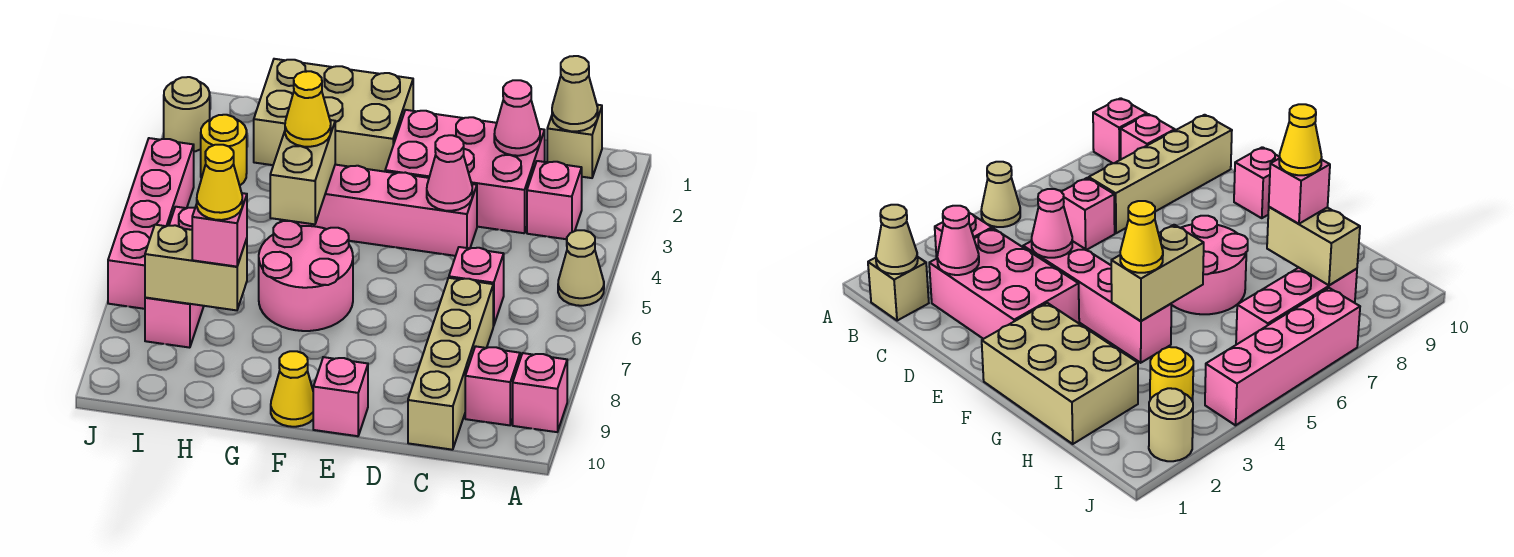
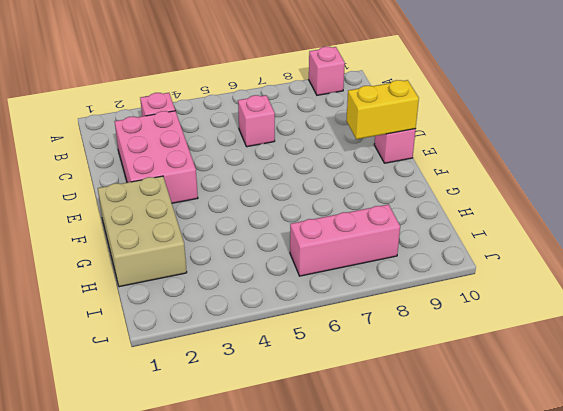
yellow brick E9:E10 level 2 -> none
none -> tan cone A5 level 1
none -> tan brick B1 level 1
none -> pink brick B9 level 1

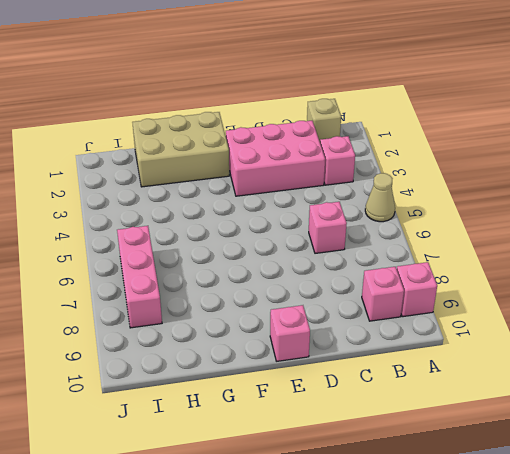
none -> tan brick C7:C10 level 1
none -> pink brick D4:G4 level 1
none -> pink round brick F6:G7 level 1

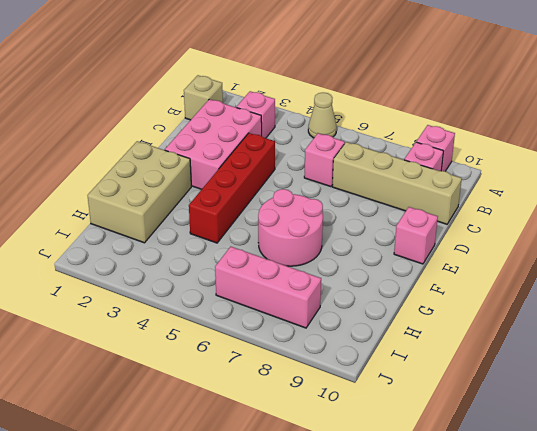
red brick D4:G4 level 1 -> pink brick D4:G4 level 1
none -> yellow cone F10 level 1
none -> yellow round brick I3 level 1
none -> tan round brick J2 level 1

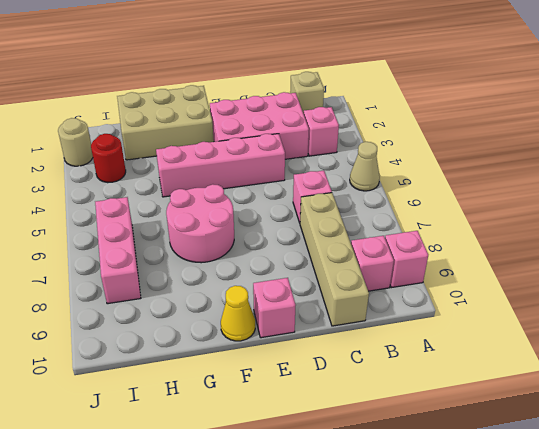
red round brick I3 level 1 -> yellow round brick I3 level 1
none -> pink brick J4:J7 level 1
none -> tan cone B1 level 2
none -> pink cone C2 level 2

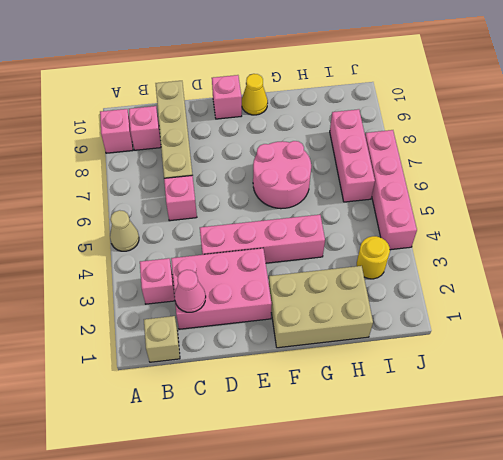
none -> tan round brick J2 level 1
none -> tan cone B1 level 2
none -> pink cone D4 level 2

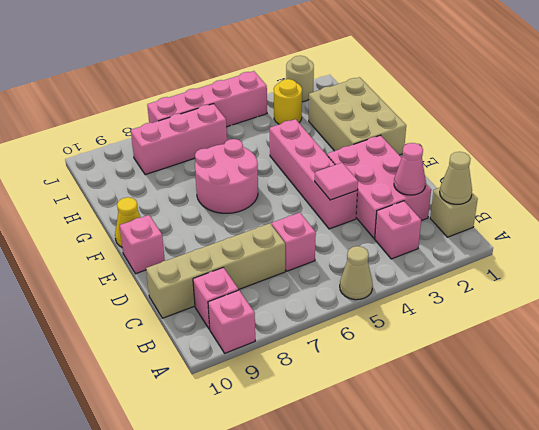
pink tile D4 level 2 -> pink cone D4 level 2
none -> tan brick G4:G5 level 2
none -> tan brick H8:I8 level 2
none -> yellow cone G4 level 3

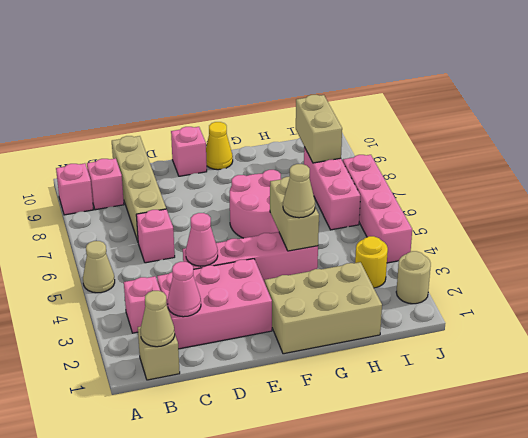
tan cone G4 level 3 -> yellow cone G4 level 3
tan brick I8:I9 level 2 -> tan brick H8:I8 level 2
none -> pink brick H8 level 3
none -> yellow cone H8 level 4

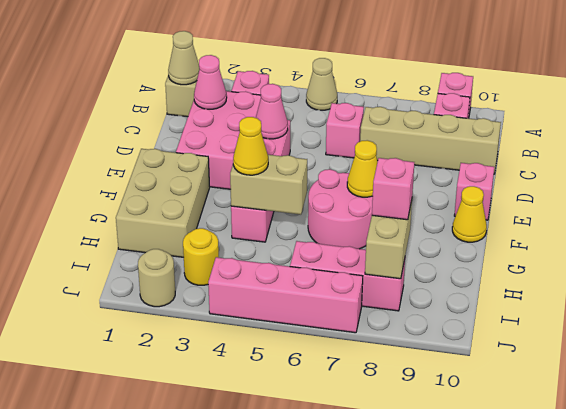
yellow cone F7 level 2 -> yellow cone H8 level 4

